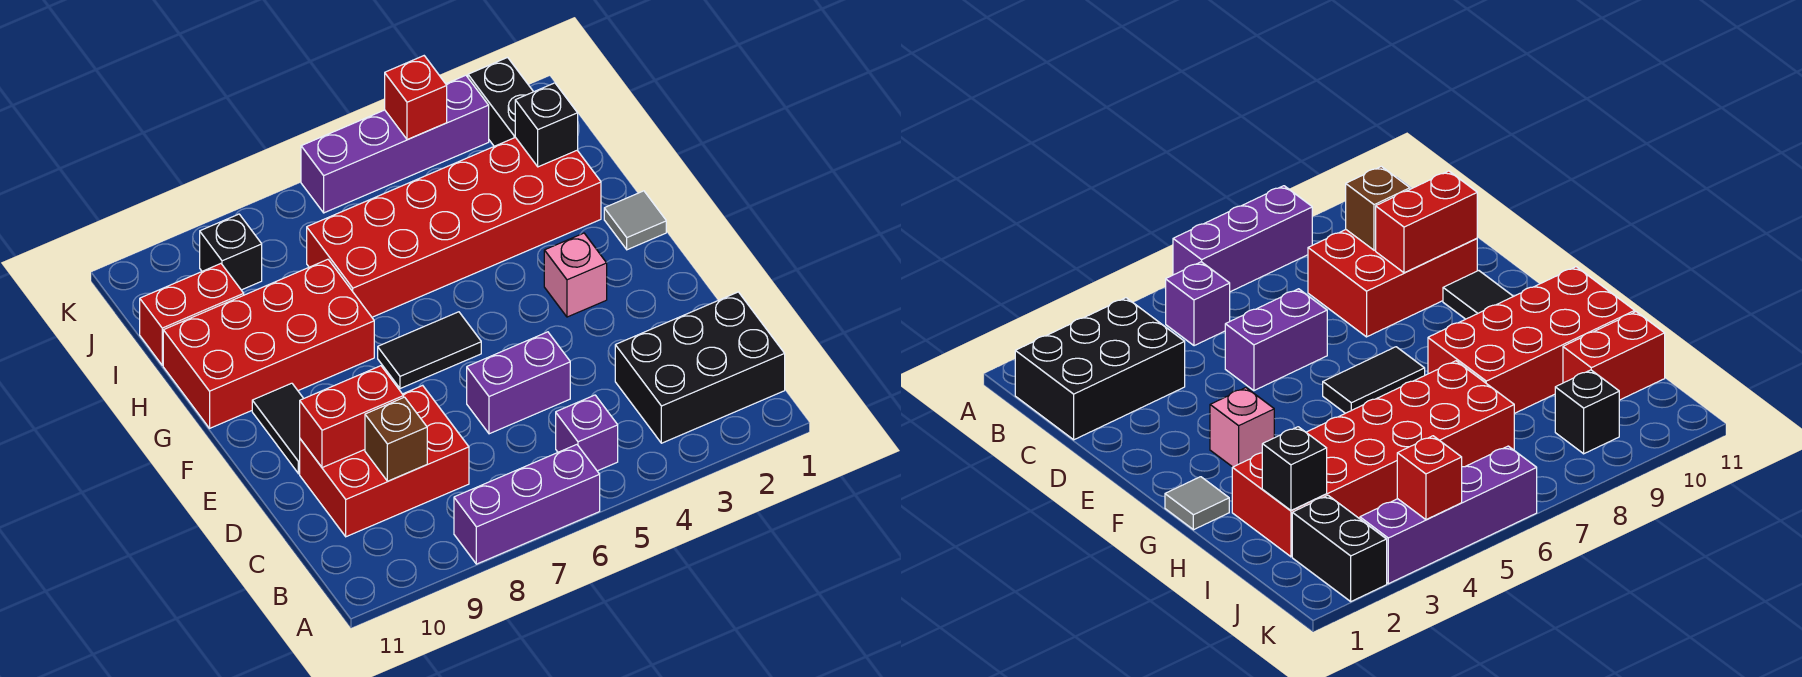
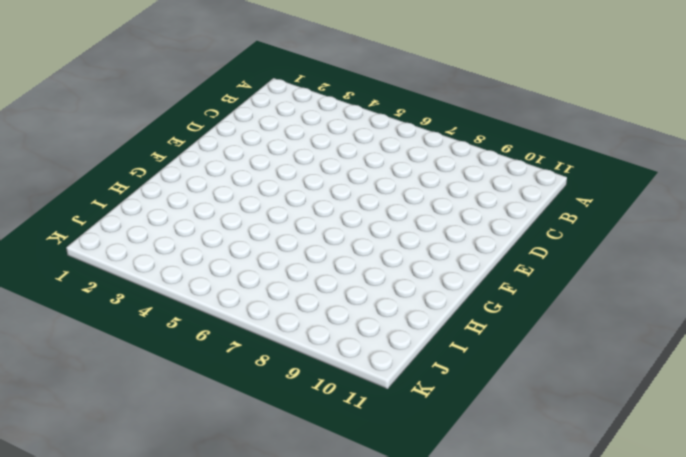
none -> purple brick A6:A8 level 1
none -> black brick B1:C3 level 1
none -> purple brick B5 level 1

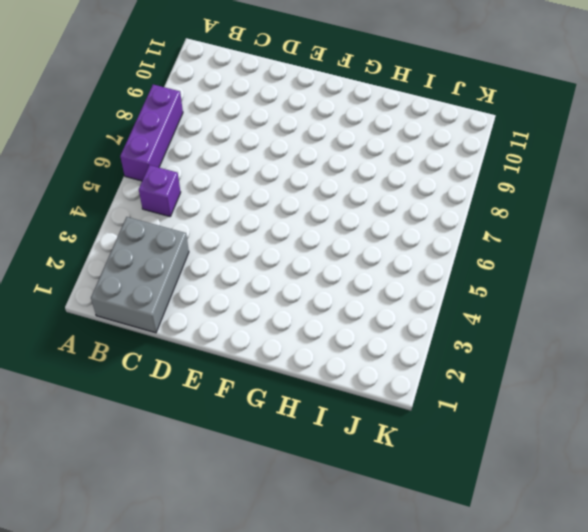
grey brick B1:C3 level 1 -> black brick B1:C3 level 1
none -> red brick C8:D10 level 1
none -> purple brick D5:D6 level 1
none -> black tile E10:F10 level 1

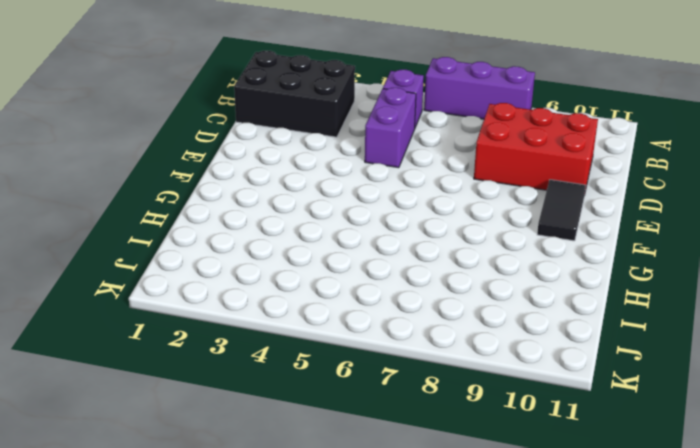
purple brick C5:D5 level 1 -> purple brick D5:D6 level 1
none -> pink brick F3 level 1
none -> black tile F6:F7 level 1
none -> grey tile G1 level 1

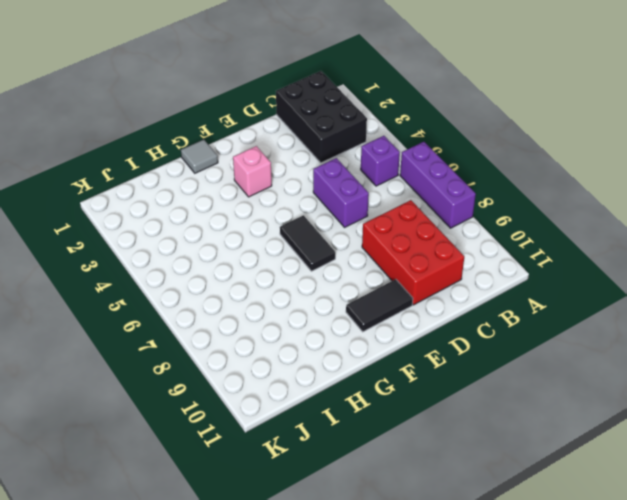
none -> red brick G8:H11 level 1
none -> red brick H2:I7 level 1
none -> red brick I10:I11 level 1

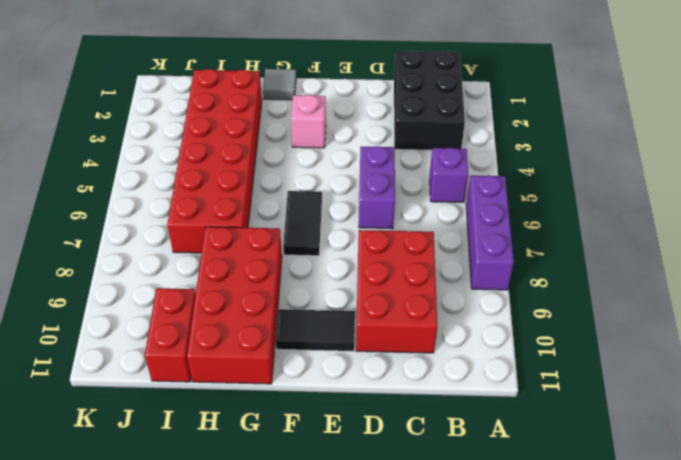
none -> black brick J2:K2 level 1
none -> black brick J9 level 1
none -> purple brick K3:K6 level 1

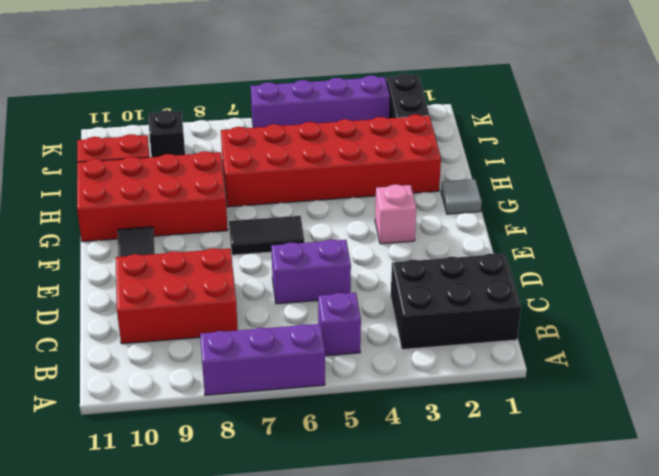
none -> brown brick C9 level 2
none -> red brick D9:D10 level 2
none -> black brick I2 level 2

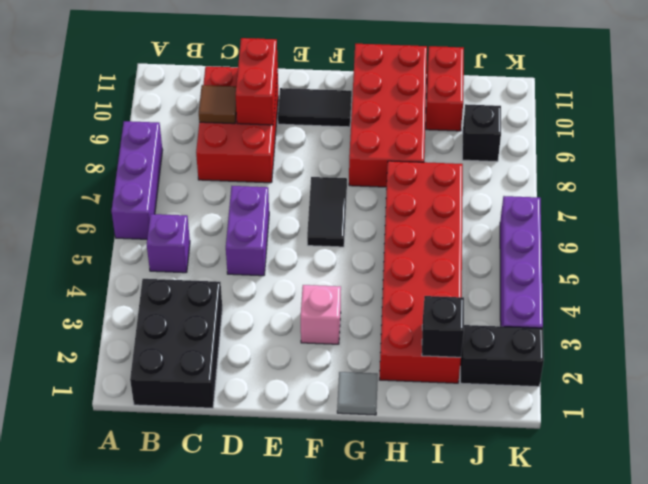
brown tile C9 level 2 -> brown brick C9 level 2
none -> red brick K4 level 2

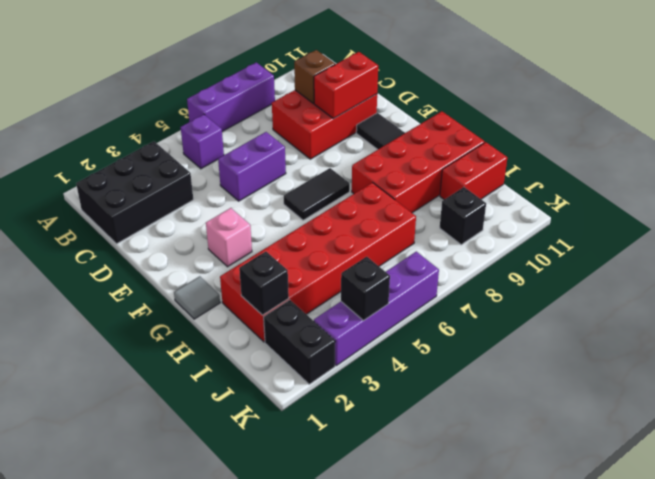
black brick K4 level 2 -> red brick K4 level 2

